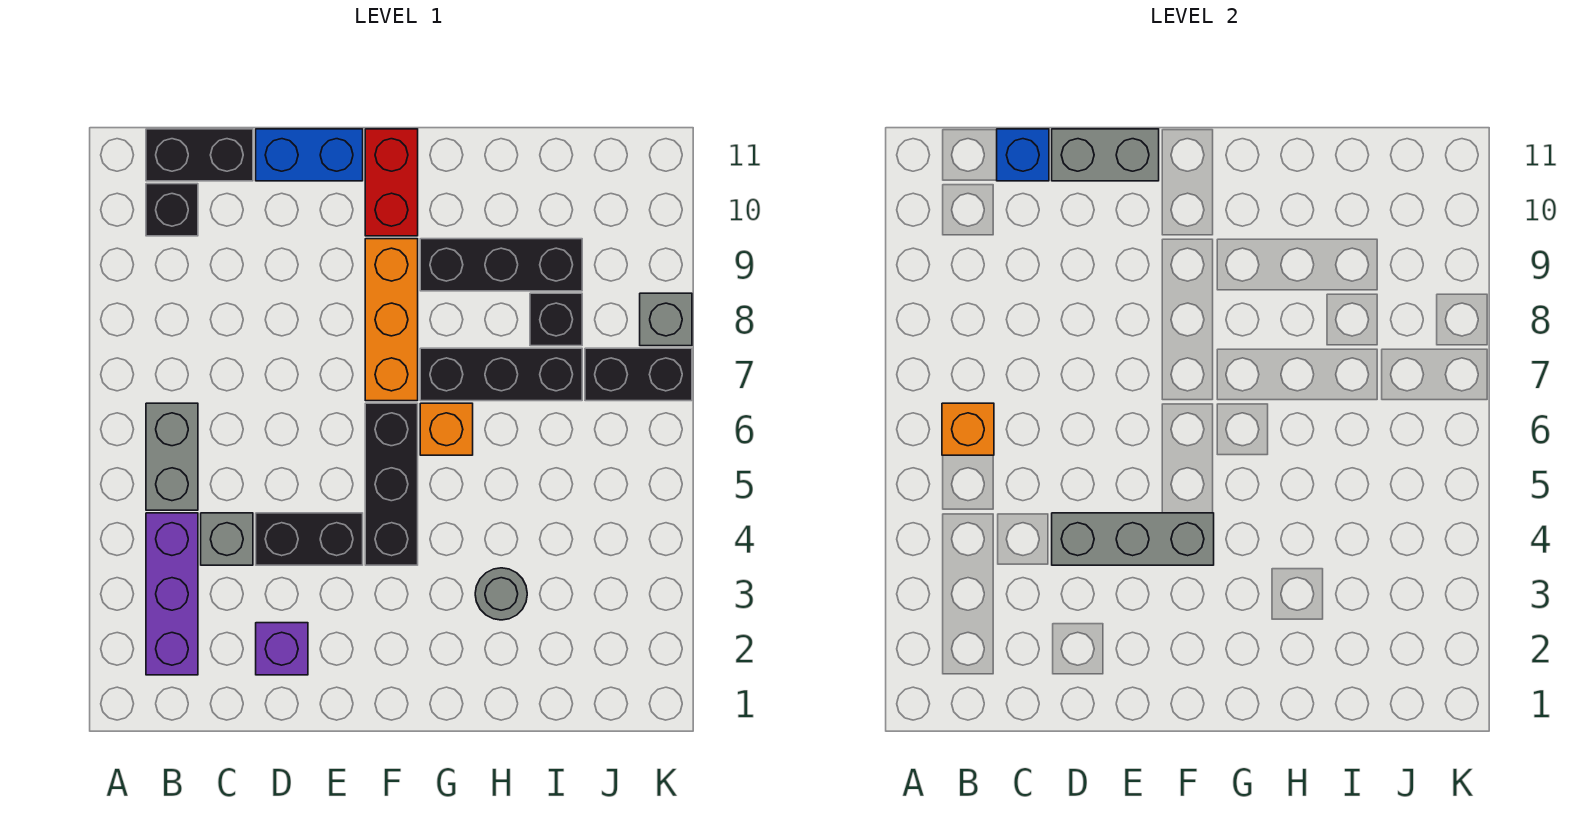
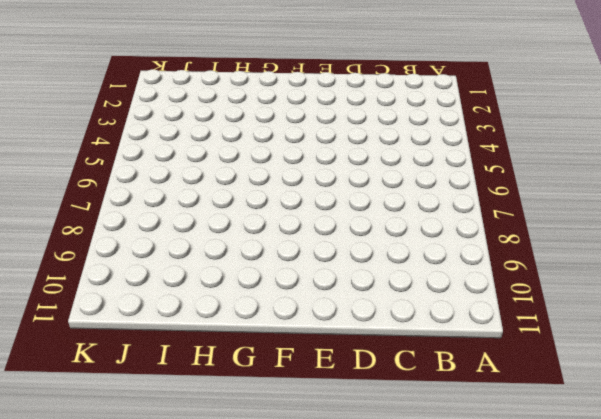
none -> purple brick B2:B4 level 1
none -> grey brick B5:B6 level 1
none -> black brick B10 level 1

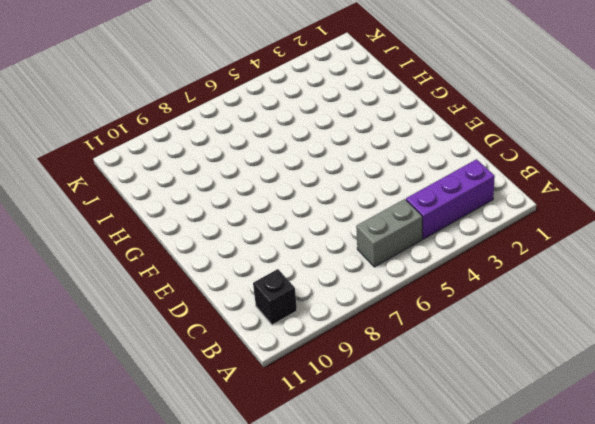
none -> black brick B11:C11 level 1
none -> grey brick C4 level 1
none -> purple brick D2 level 1

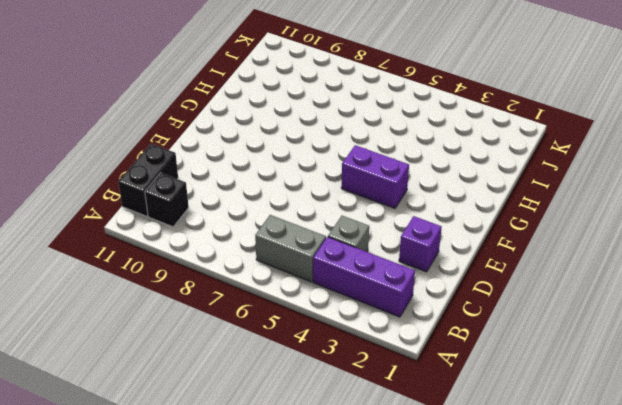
purple brick F4:F5 level 1 -> black brick F4:F6 level 1
none -> black brick D4:E4 level 1
none -> blue brick D11:E11 level 1
none -> orange brick F7:F9 level 1

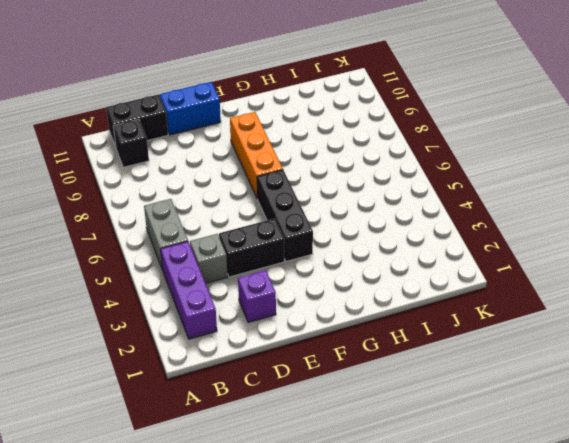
none -> red brick F10:F11 level 1
none -> orange brick G6 level 1
none -> black brick G7:I7 level 1

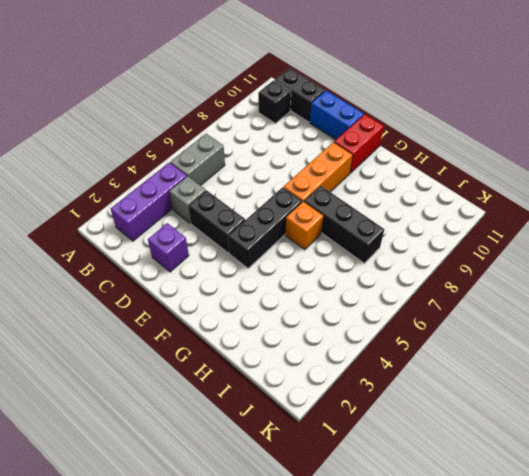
none -> black brick G9:I9 level 1
none -> grey round brick H3 level 1
none -> black brick I8 level 1

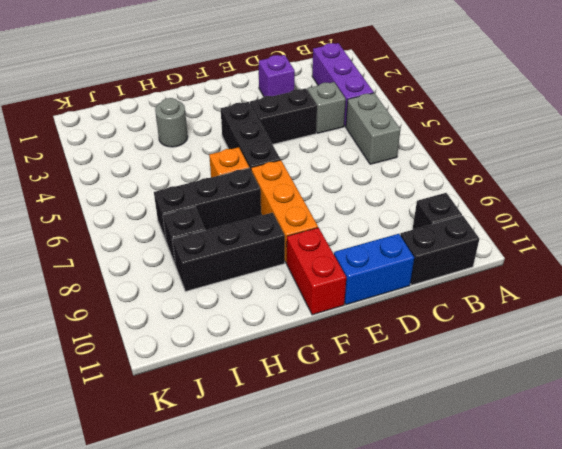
none -> black brick J7:K7 level 1
none -> grey brick K8 level 1
none -> orange brick B6 level 2

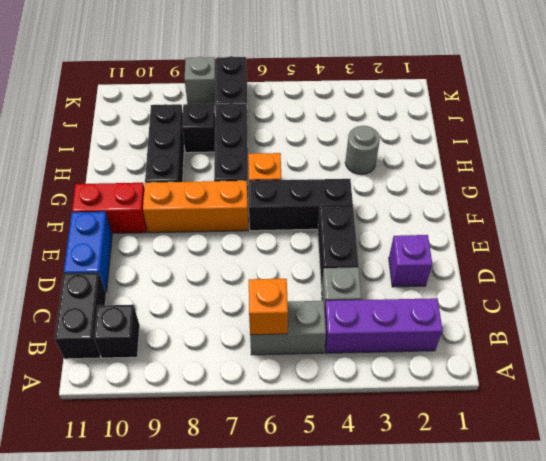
none -> blue brick C11 level 2
none -> grey brick D4:F4 level 2
none -> grey brick D11:E11 level 2

